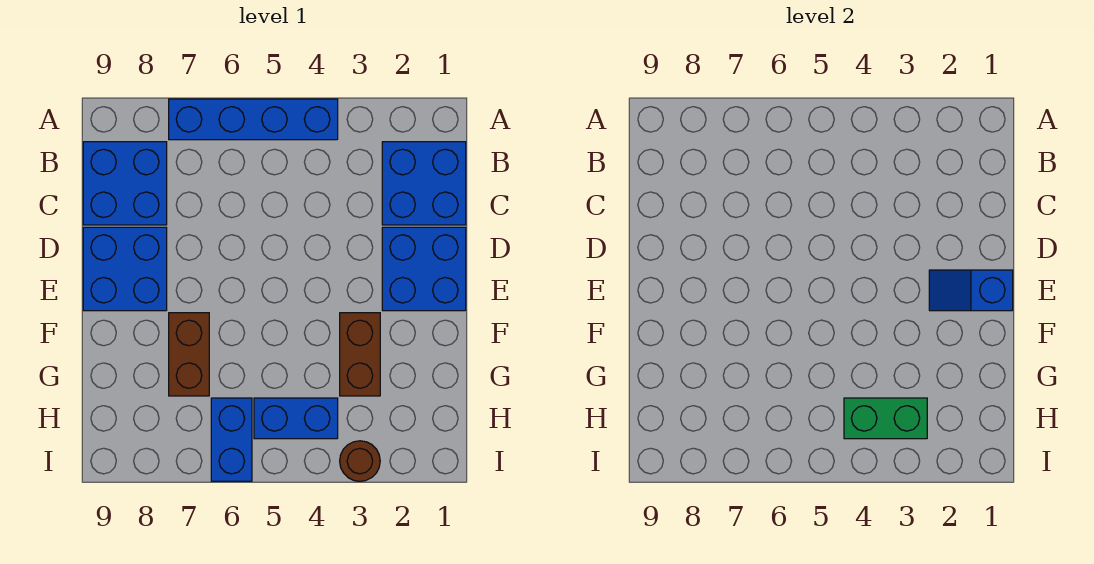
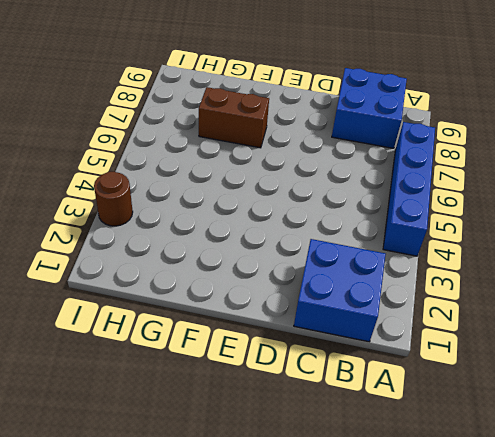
none -> blue brick D1:E2 level 1
none -> blue brick D8:E9 level 1
none -> brown brick F3:G3 level 1

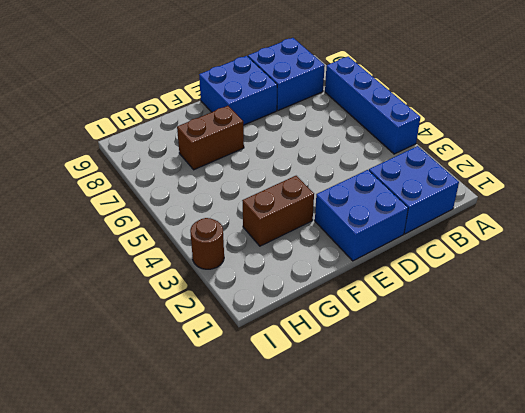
none -> blue brick H4:H5 level 1
none -> blue brick H6:I6 level 1
none -> blue slope E1:E2 level 2 top 1

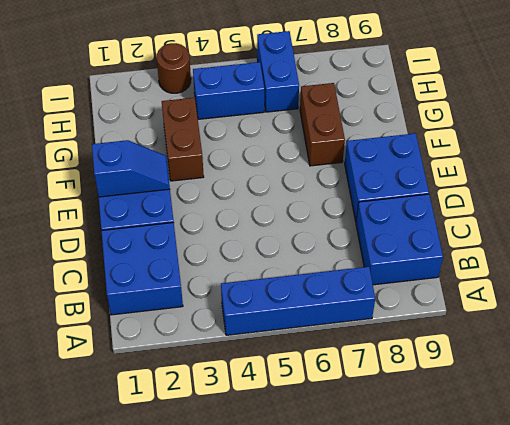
none -> green brick H3:H4 level 2

